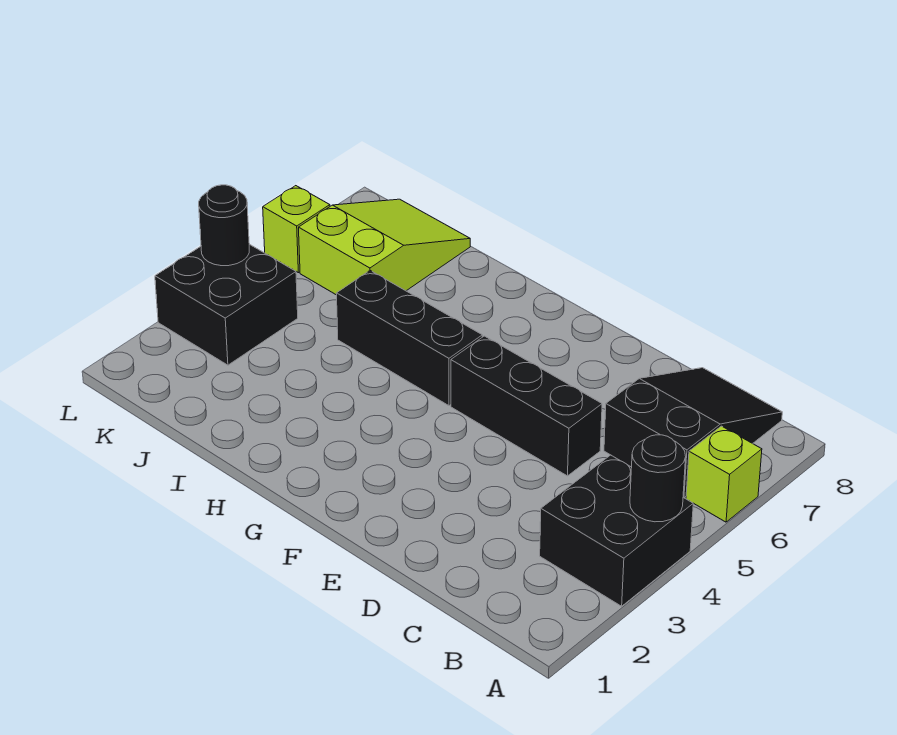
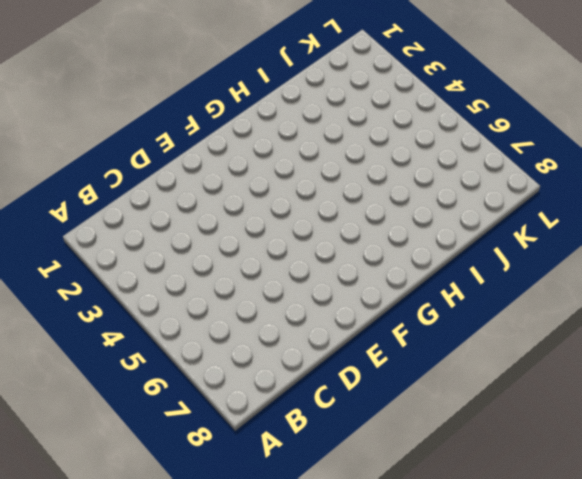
none -> black brick A3:B4 level 1
none -> lime brick A6 level 1

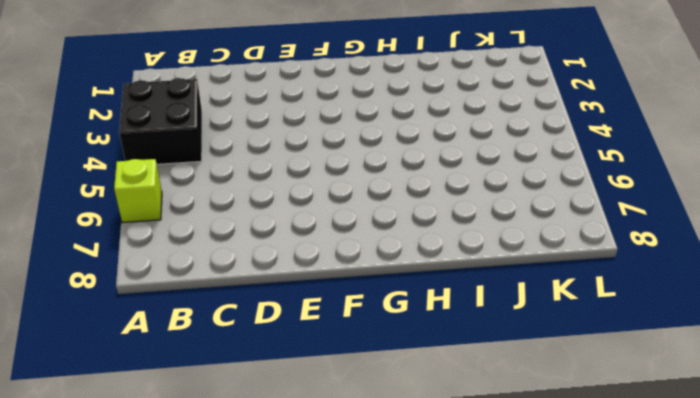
none -> black slope B6:C8 level 1 top 6
none -> black brick D5:F5 level 1

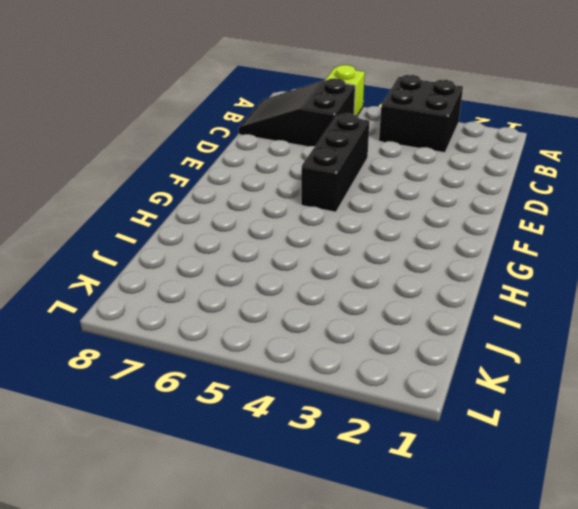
none -> black brick G5:I5 level 1
none -> lime slope J6:K8 level 1 top 6

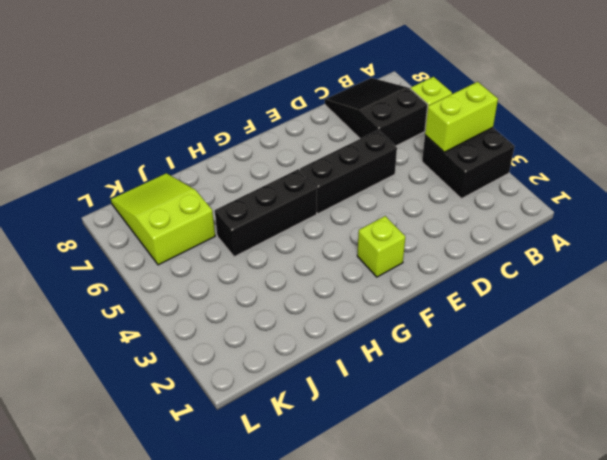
lime brick A4:B4 level 2 -> black round brick A4 level 2
lime brick F2 level 1 -> lime brick L6 level 1
none -> black brick K3:L4 level 1
none -> black round brick L4 level 2

